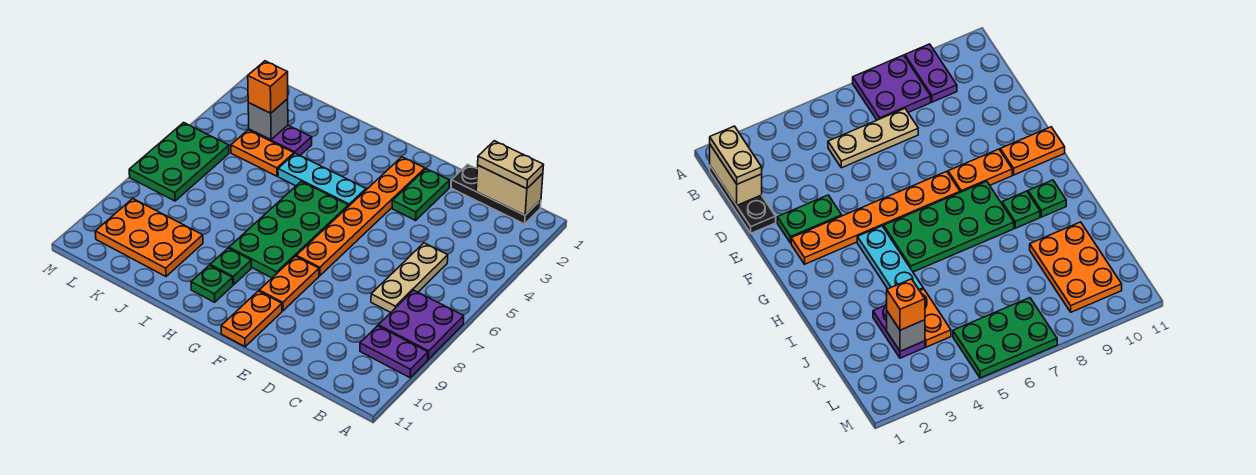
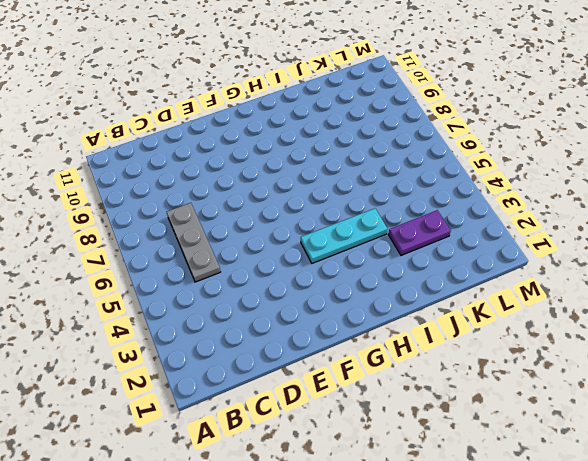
grey plate C5:C7 level 1 -> tan plate C5:C7 level 1
none -> purple plate A7:B8 level 1
none -> purple plate A9:B9 level 1
none -> black plate B1:D1 level 1

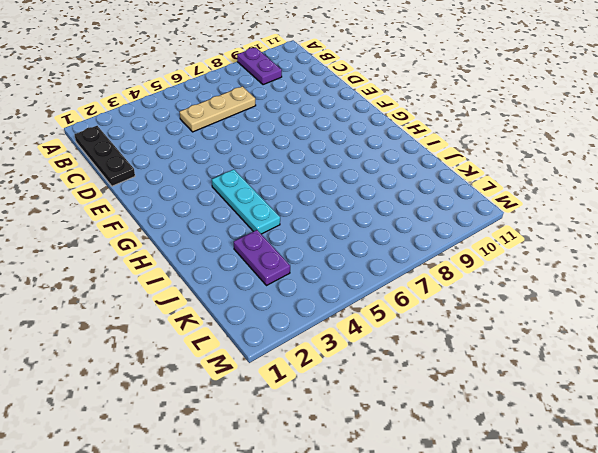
none -> purple plate A7:B8 level 1
none -> green plate E2:E3 level 1
none -> orange plate F2:F7 level 1

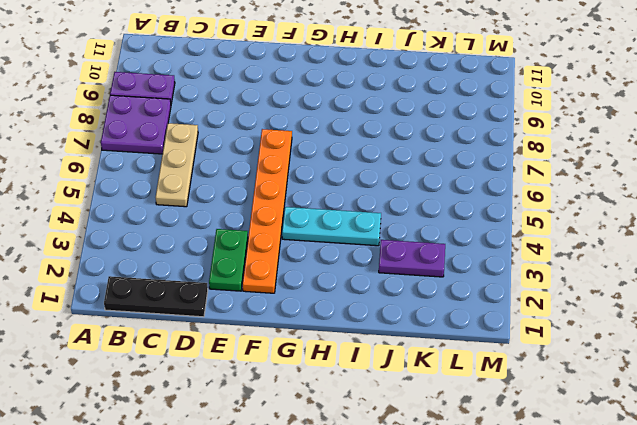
none -> orange plate F8:F9 level 1
none -> orange plate F10:F11 level 1
none -> green plate G5:H8 level 1

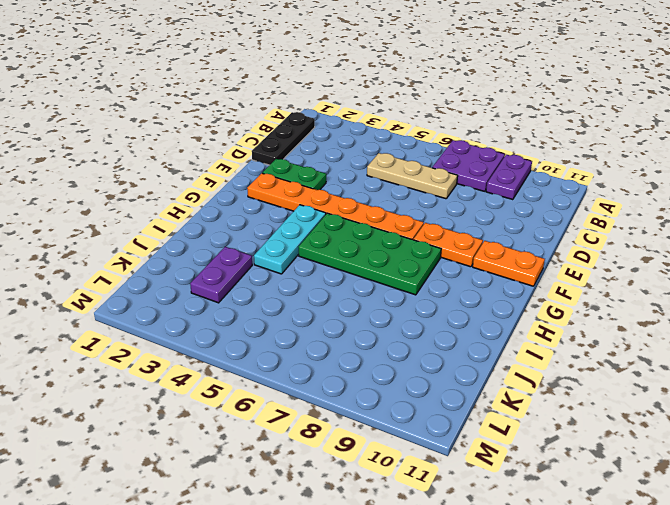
none -> green plate H9 level 1
none -> green plate H10 level 1
none -> orange plate J4:K4 level 1

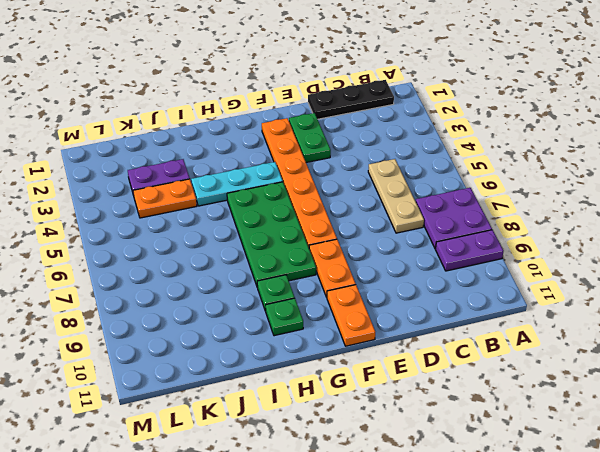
none -> orange plate J9:L10 level 1
none -> green plate L5:M7 level 1
none -> tan brick B1:C1 level 2

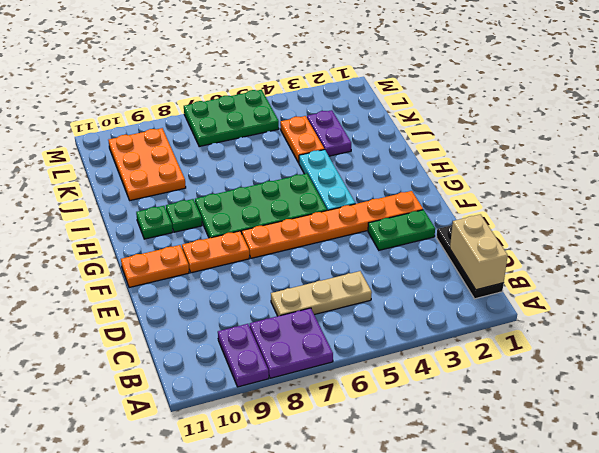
none -> grey brick K3 level 2
none -> tan plate B1:C1 level 3
none -> orange brick K3 level 3

